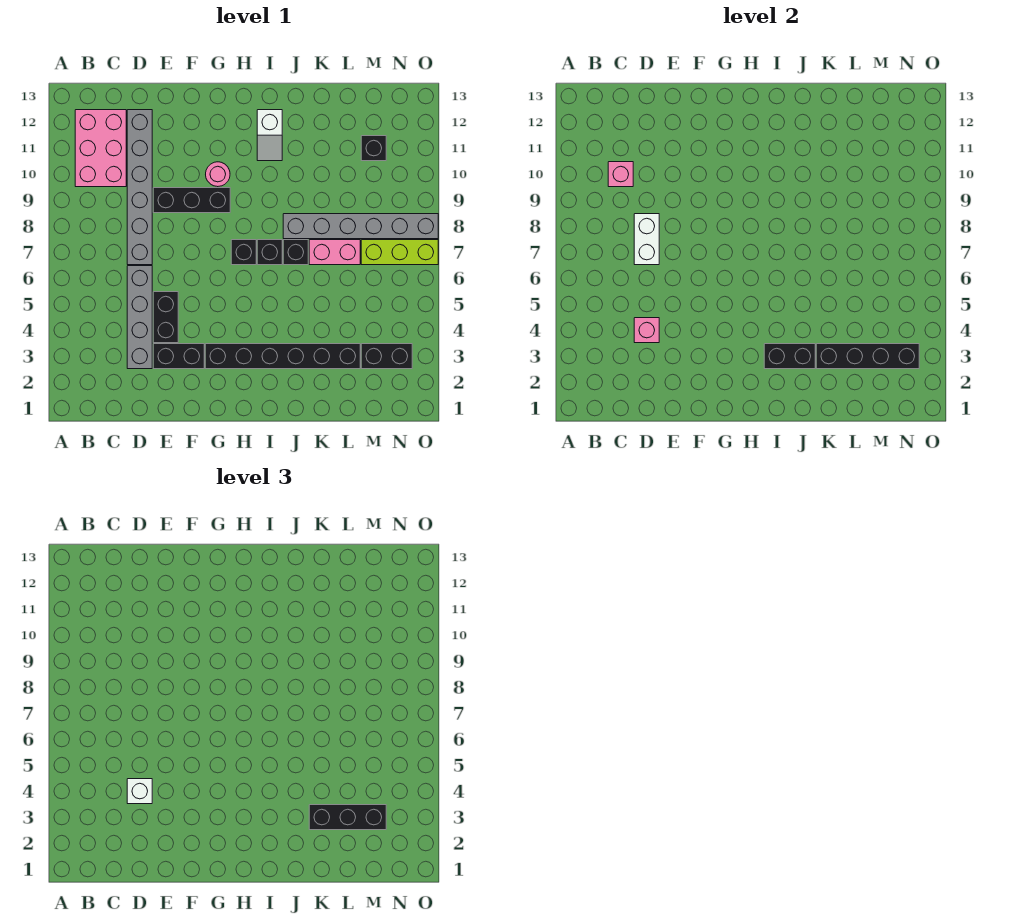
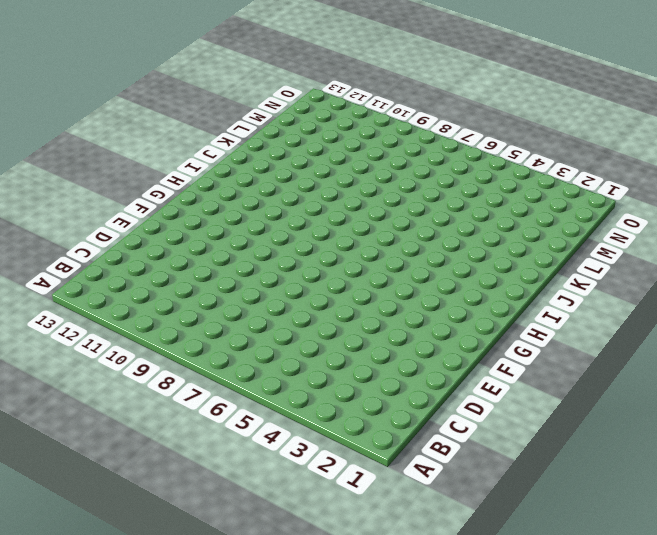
none -> pink brick B10:C12 level 1
none -> grey brick D3:D6 level 1
none -> grey brick D7:D12 level 1

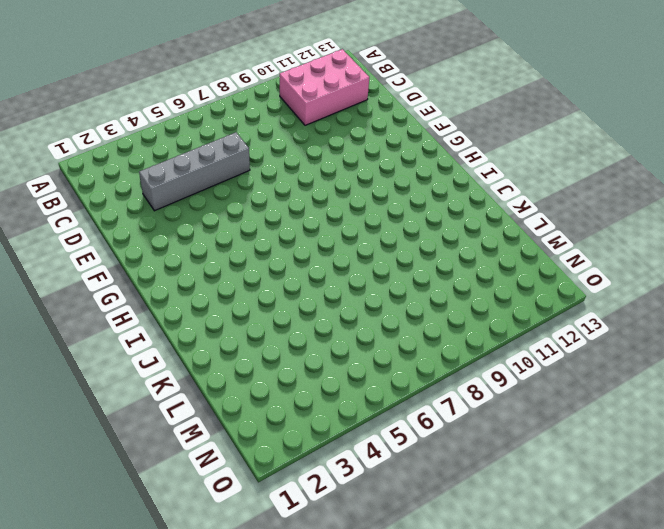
none -> grey brick D7:D12 level 1
none -> black brick E3:F3 level 1
none -> black brick E4:E5 level 1

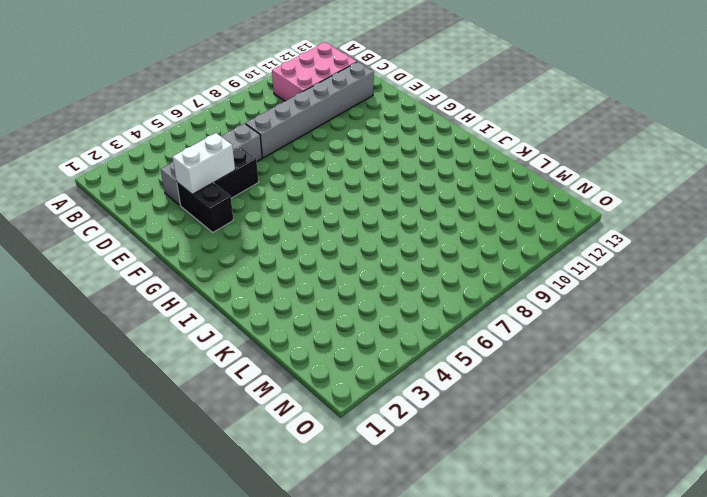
white brick E3:E4 level 2 -> white brick D7:D8 level 2
none -> black brick E9:G9 level 1
none -> black brick G3:L3 level 1
none -> pink round brick G10 level 1

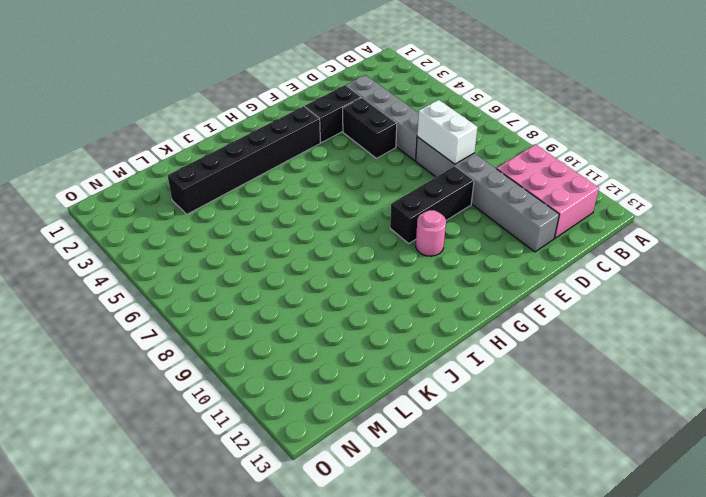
none -> black brick H7 level 1
none -> black brick I7 level 1
none -> white slope I11:I12 level 1 top 12

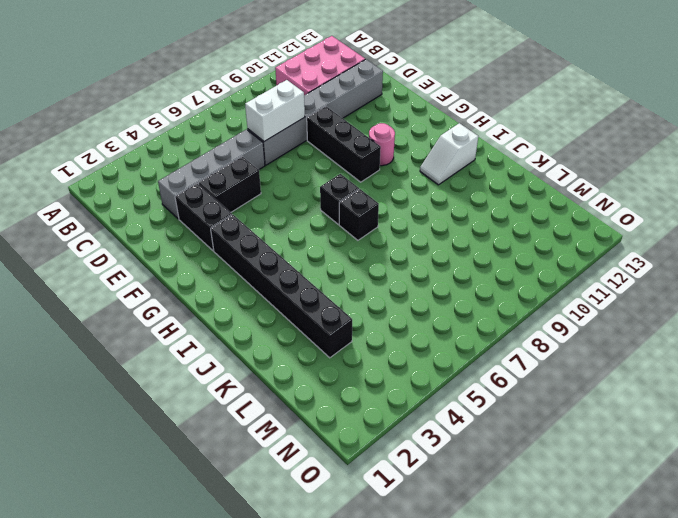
none -> black brick J7 level 1
none -> grey brick J8:O8 level 1
none -> pink brick K7:L7 level 1

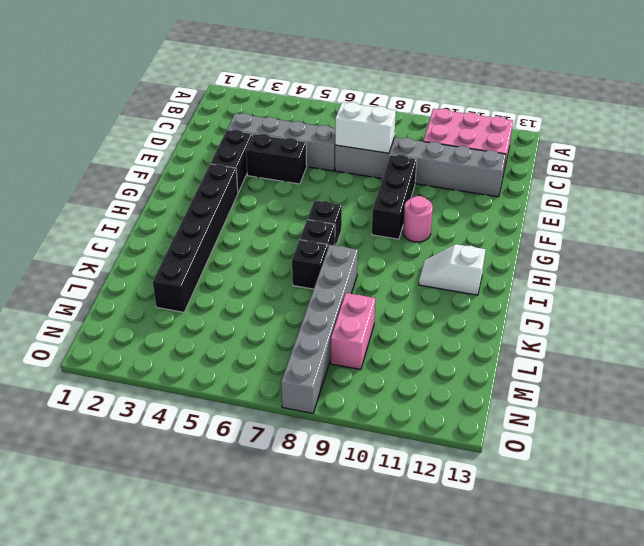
pink brick L9:M9 level 1 -> pink brick K7:L7 level 1
none -> black brick M3:N3 level 1
none -> lime brick M7:O7 level 1
none -> black brick M11 level 1

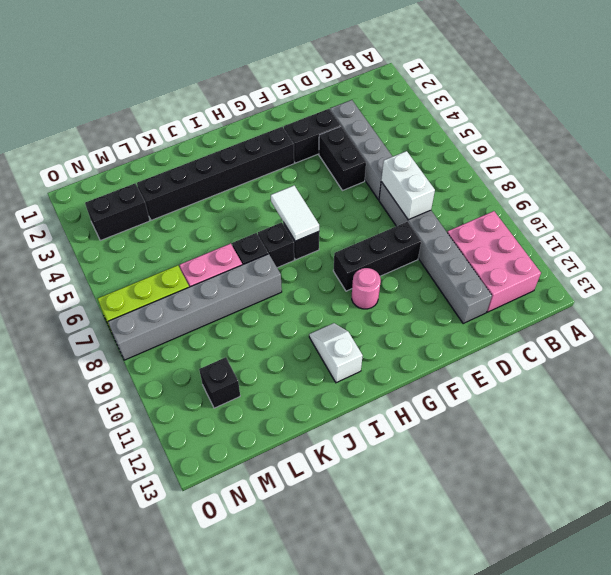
white tile H6:H7 level 2 -> none
none -> pink brick C10 level 2
none -> pink brick D4 level 2
none -> black brick I3:J3 level 2

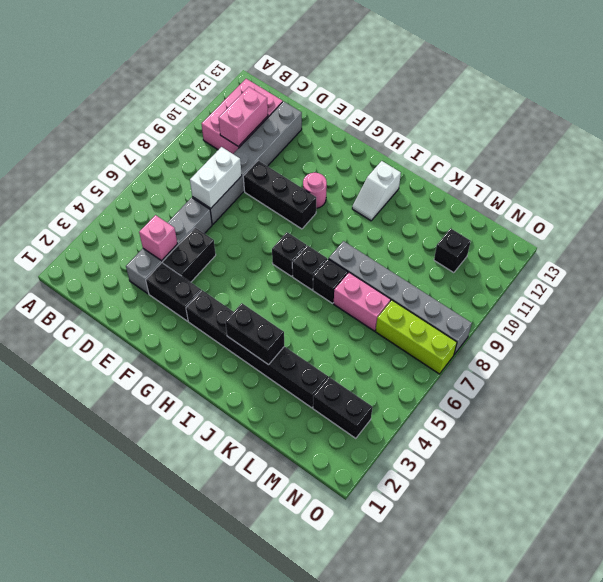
pink brick C10:C11 level 2 -> pink brick C10 level 2
none -> black brick K3:N3 level 2
none -> white brick D4 level 3
none -> black brick K3:M3 level 3

